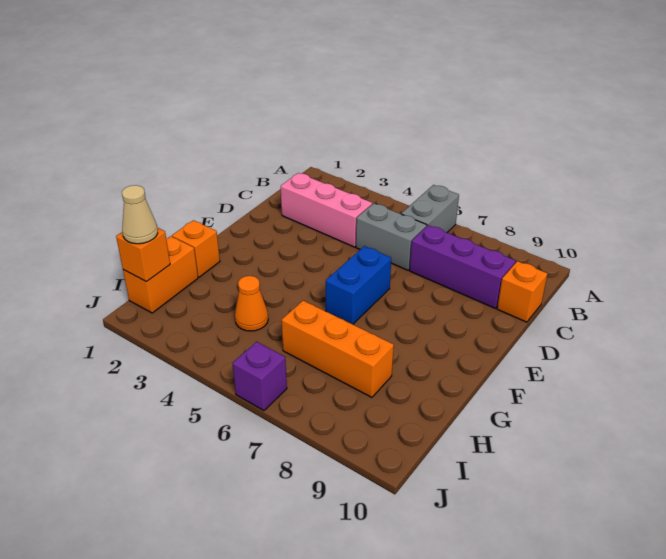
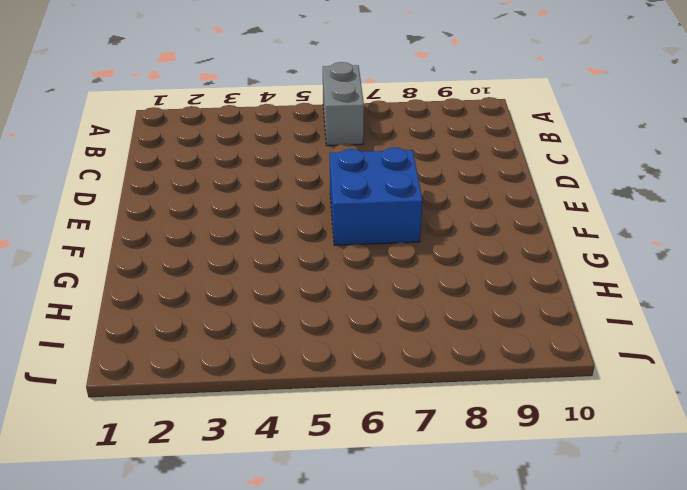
blue brick E6:F7 level 1 -> blue brick E6:F6 level 1
none -> pink brick C2:C4 level 1
none -> grey brick C5:C6 level 1
none -> purple brick C7:C9 level 1

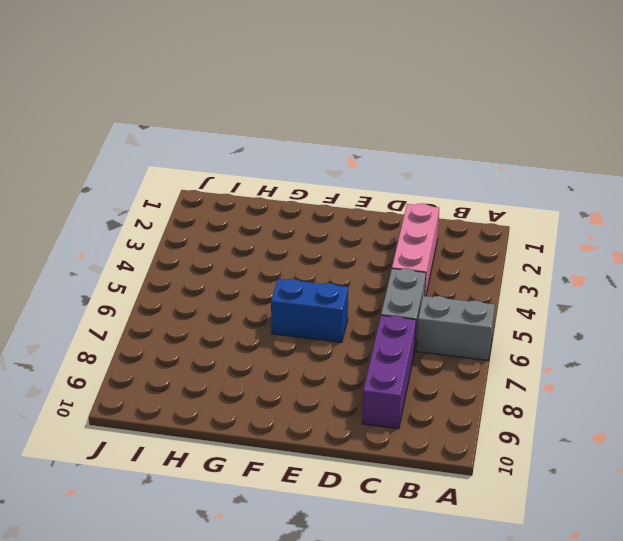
none -> orange brick C10 level 1
none -> orange brick G1 level 1
none -> orange brick H1:I1 level 1

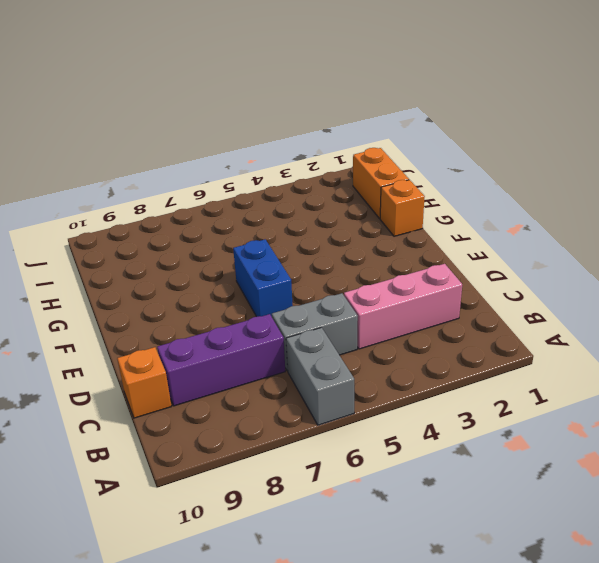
none -> orange cone H4 level 1
none -> orange brick H6:H8 level 1
none -> purple brick J6 level 1

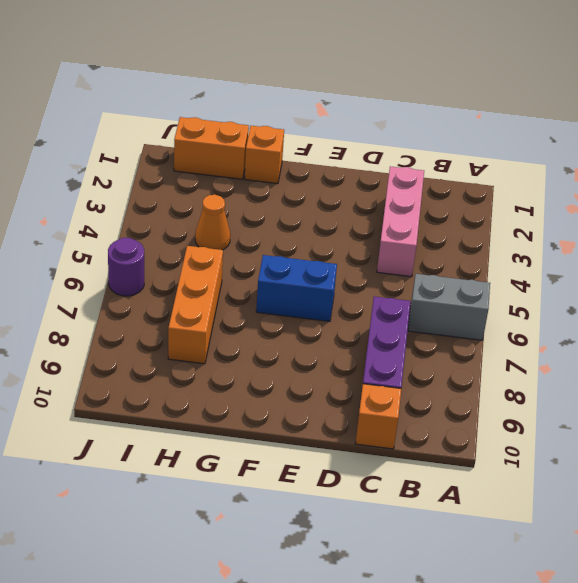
purple round brick J6 level 1 -> purple brick J6 level 1
none -> grey brick C5:C6 level 1
none -> orange brick I1 level 2
none -> tan cone I1 level 3

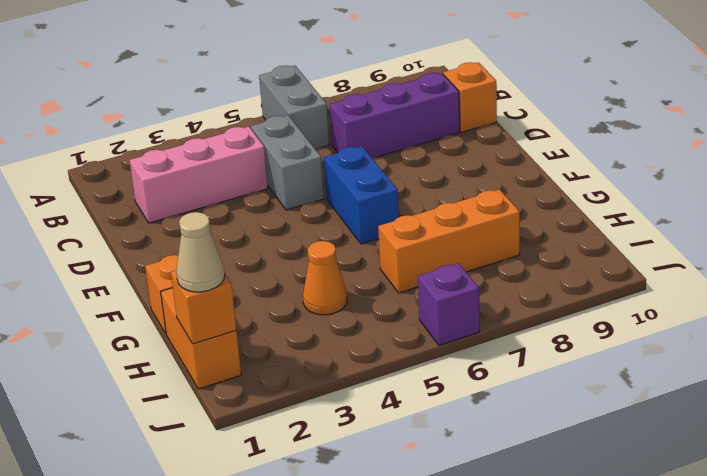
grey brick C5:D5 level 1 -> grey brick C5:C6 level 1

